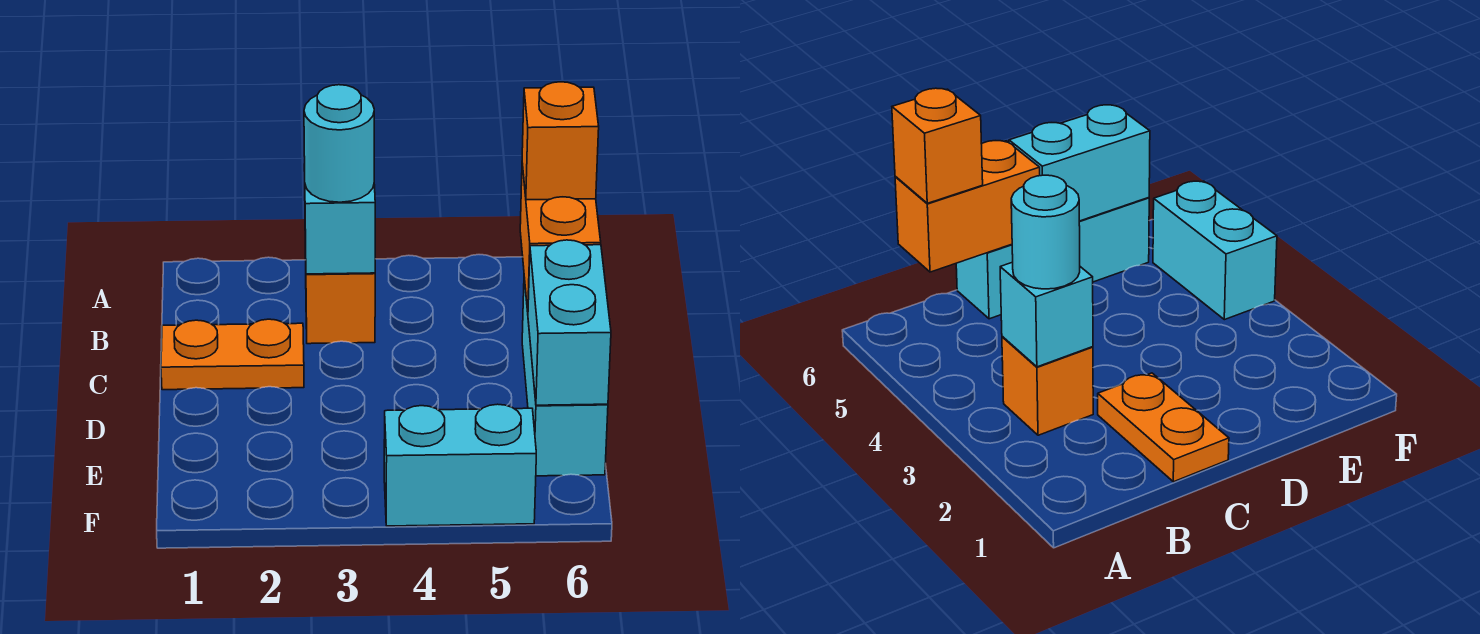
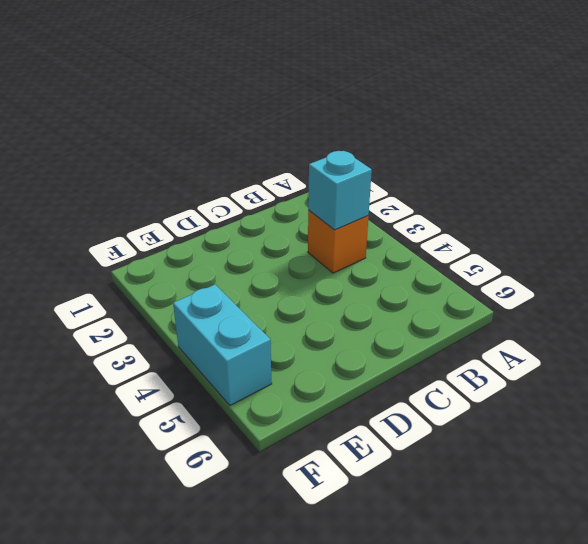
none -> orange plate C1:C2 level 1
none -> cyan brick C6:E6 level 1

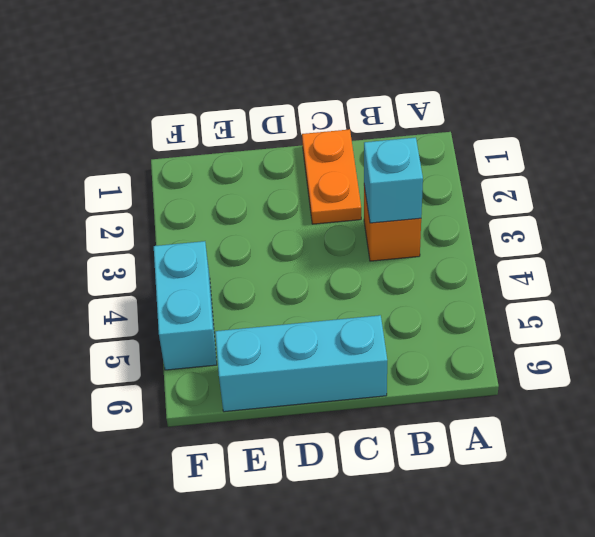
none -> orange brick B6:C6 level 2
none -> cyan brick D6:E6 level 2

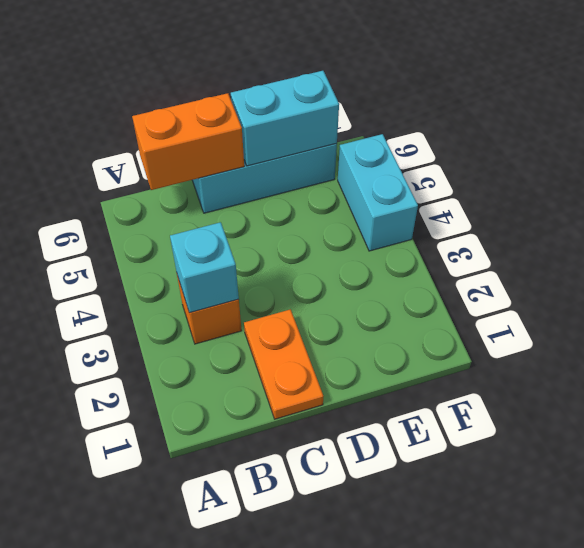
none -> cyan round brick B3 level 3
none -> orange brick B6 level 3

